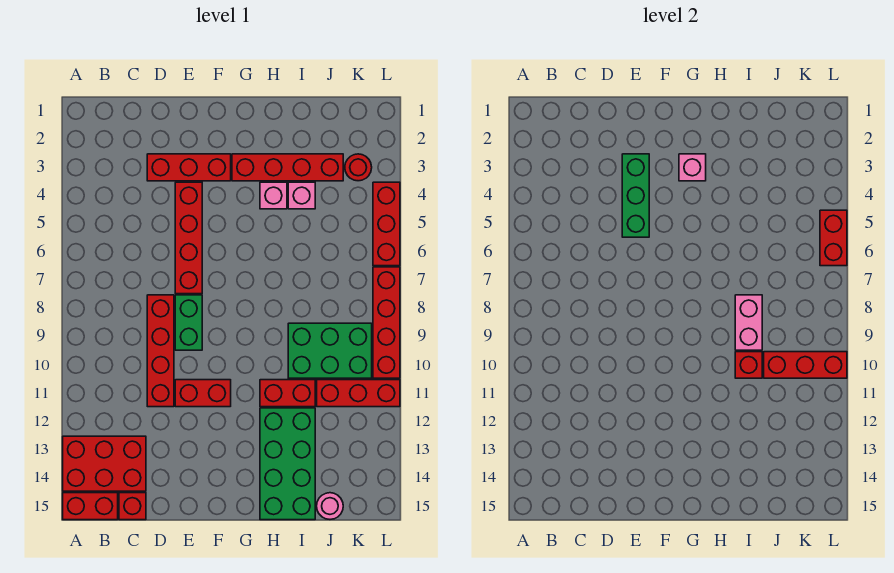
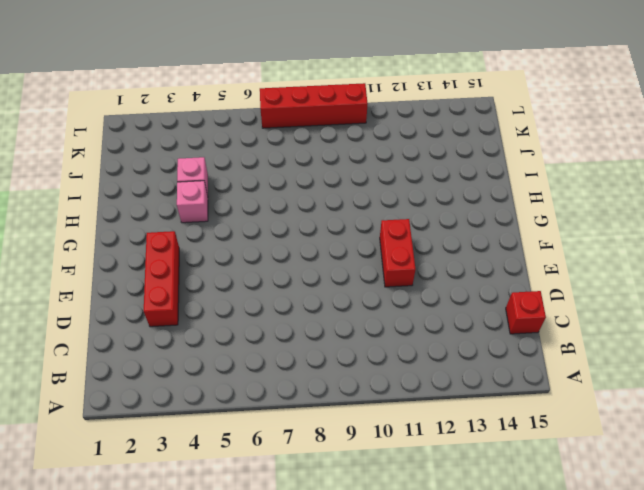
none -> red brick A13:C14 level 1
none -> red brick A15:B15 level 1
none -> red brick D8:D11 level 1

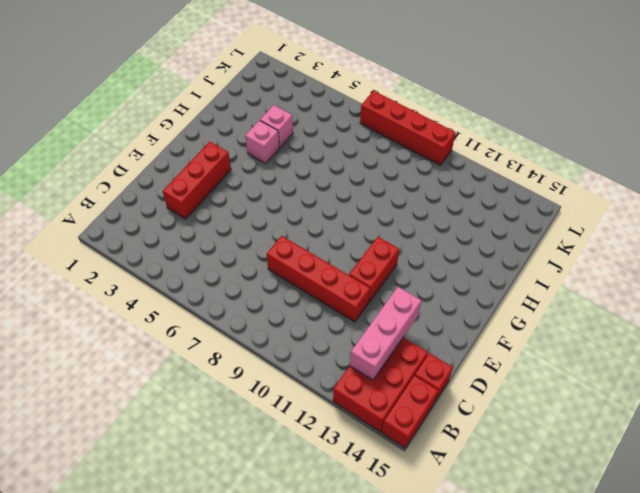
pink brick B13:D13 level 2 -> none
none -> red brick E4:E7 level 1
none -> green brick E8:E9 level 1
none -> red brick G3:J3 level 1

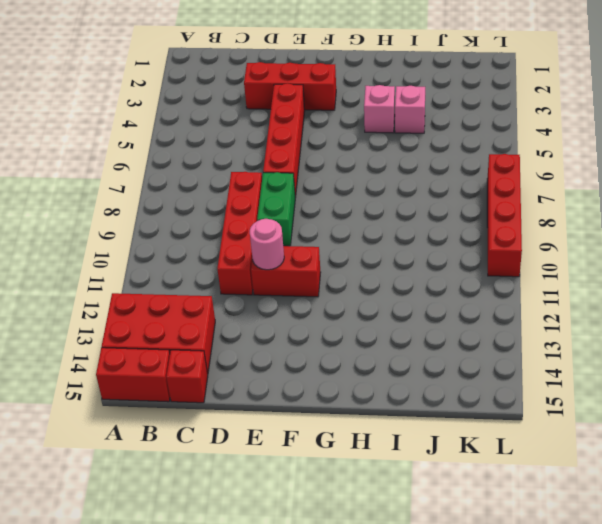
pink round brick E11 level 2 -> pink round brick J15 level 1
none -> red brick G3:J3 level 1
none -> red brick H11:I11 level 1
none -> green brick H12:I15 level 1

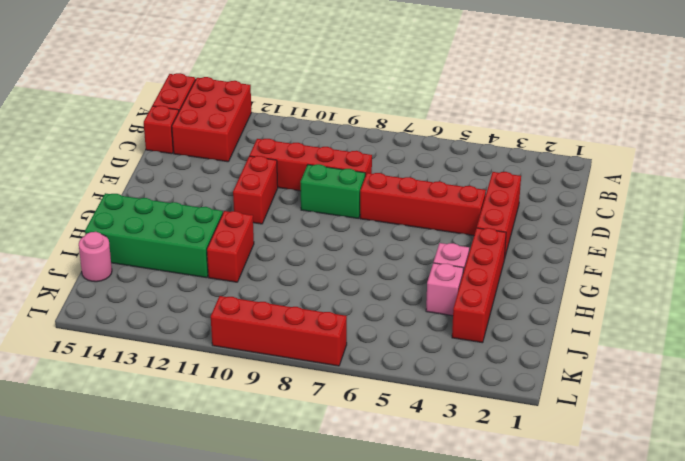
none -> green brick I9:K10 level 1
none -> red brick J11:L11 level 1
none -> red round brick K3 level 1

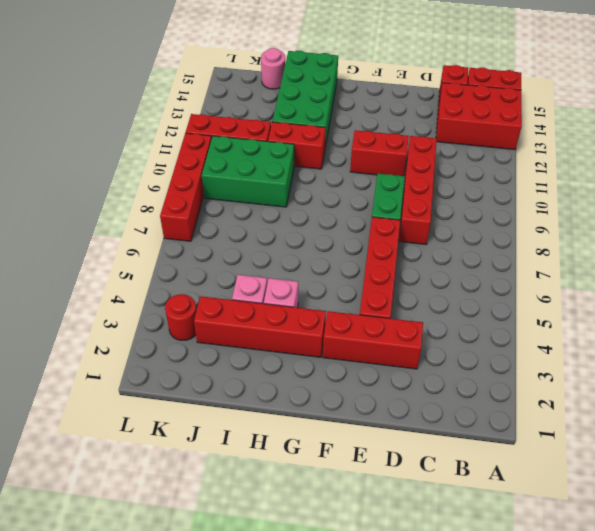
none -> red brick L4:L6 level 1
none -> green brick E3:E5 level 2
none -> pink brick G3 level 2

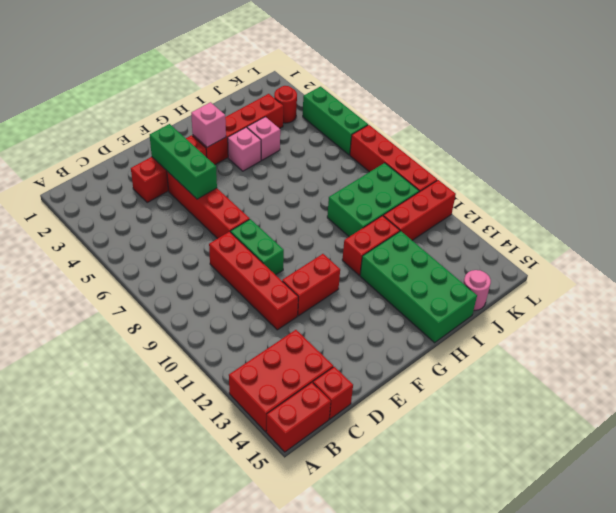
green brick L4:L6 level 1 -> red brick L4:L6 level 1
none -> pink brick I8:I9 level 2
none -> red brick I10 level 2
none -> red brick J10:L10 level 2

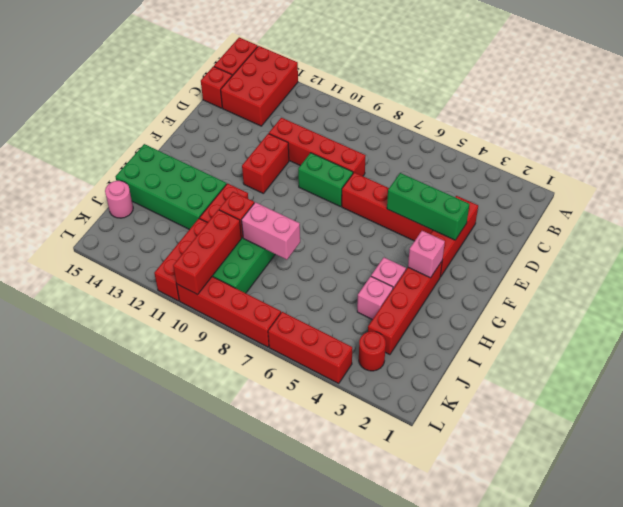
none -> red brick L5:L6 level 2

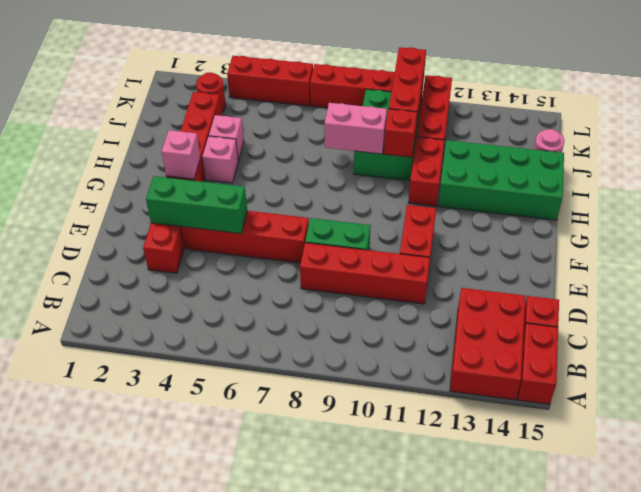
none -> red brick L5:L6 level 2

